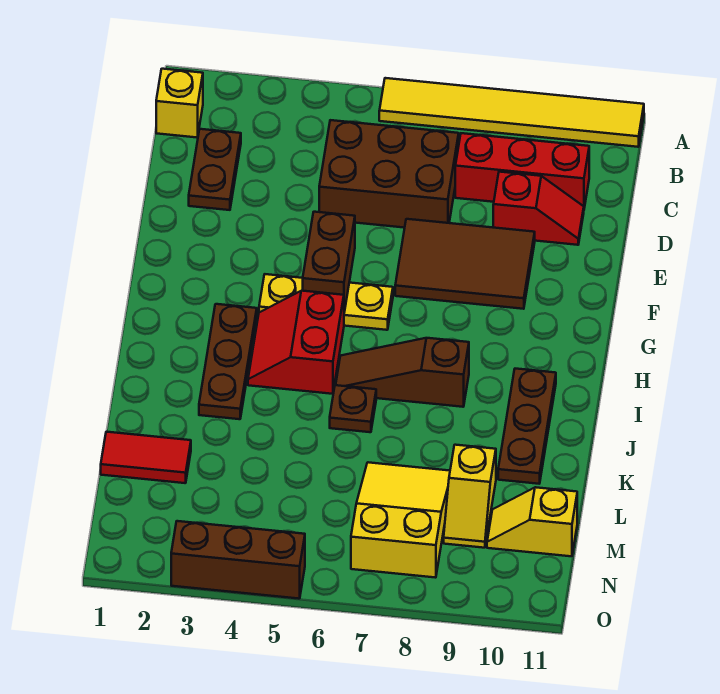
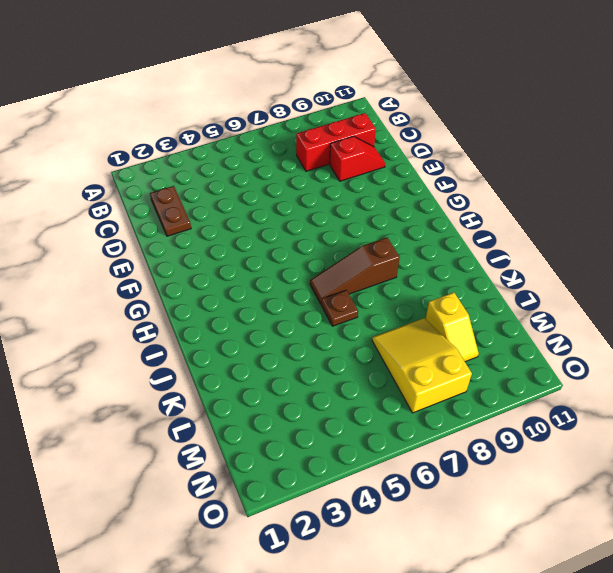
none -> yellow tile A6:A11 level 1
none -> yellow brick B1 level 1
none -> brown brick C5:D7 level 1

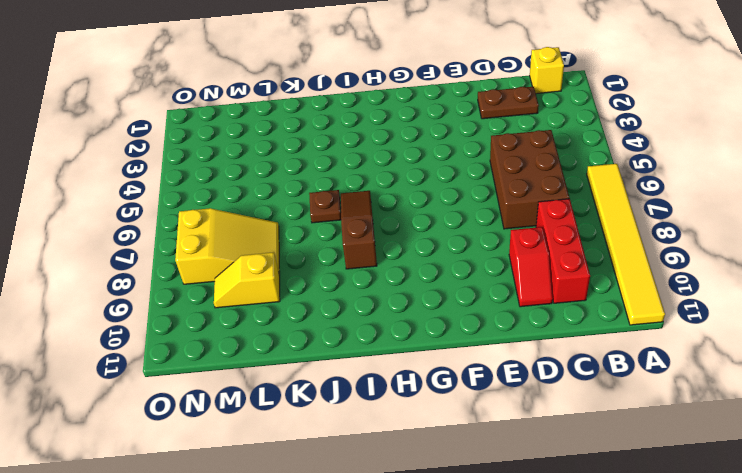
none -> brown tile E7:F9 level 1
none -> yellow plate G4:G6 level 1
none -> brown plate H3:J3 level 1

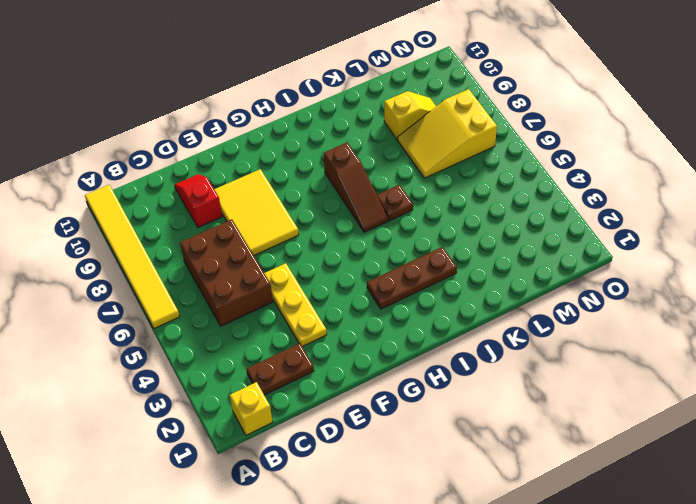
yellow plate E3:E5 level 1 -> yellow plate G4:G6 level 1
yellow tile E7:F9 level 1 -> brown tile E7:F9 level 1
none -> red brick C8:C10 level 1
none -> red slope H4:I5 level 1 top 5
none -> brown plate I10:K10 level 1

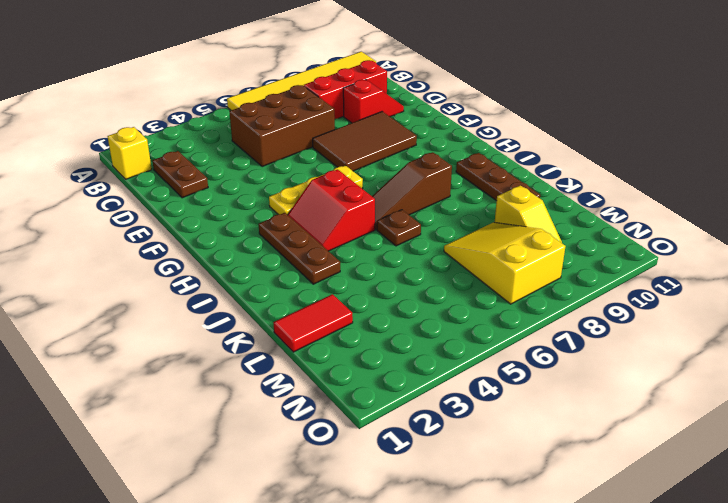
none -> yellow slope M10:M11 level 1 top 11
none -> brown brick O3:O5 level 1
none -> brown brick F5:G5 level 2

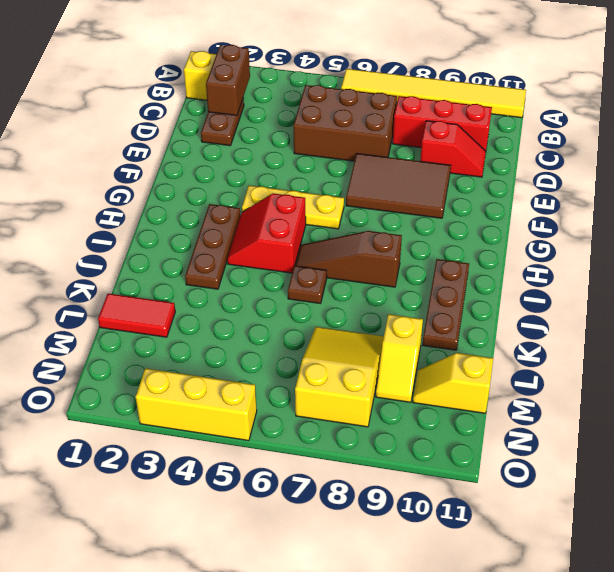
brown brick B2:C2 level 2 -> brown brick F5:G5 level 2
yellow brick O3:O5 level 1 -> brown brick O3:O5 level 1

